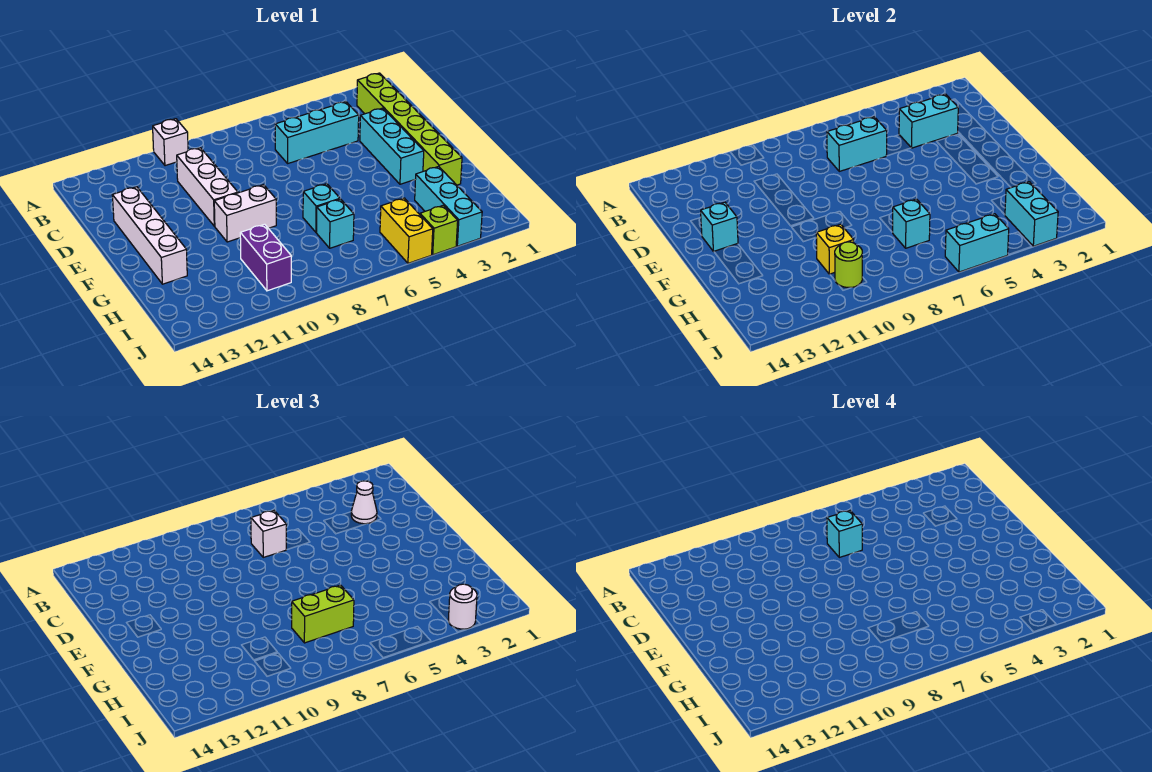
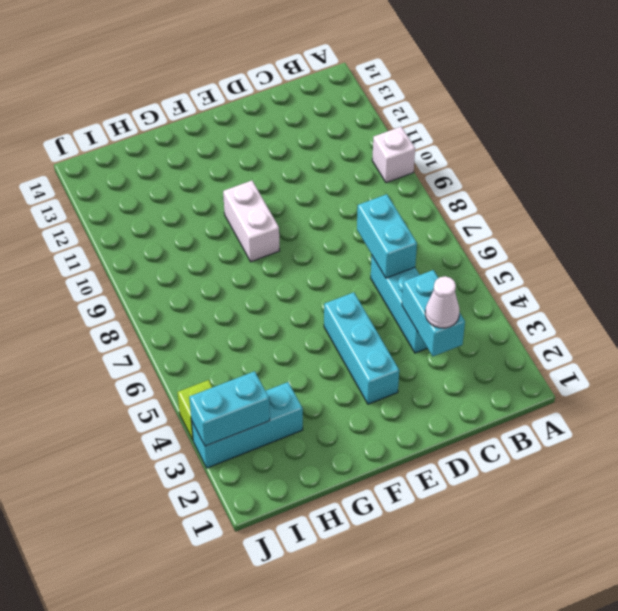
cyan brick E3:E5 level 1 -> cyan brick D3:F3 level 1
none -> lime brick B2:G2 level 1
none -> white brick C10:E10 level 1
none -> white brick D13:G13 level 1

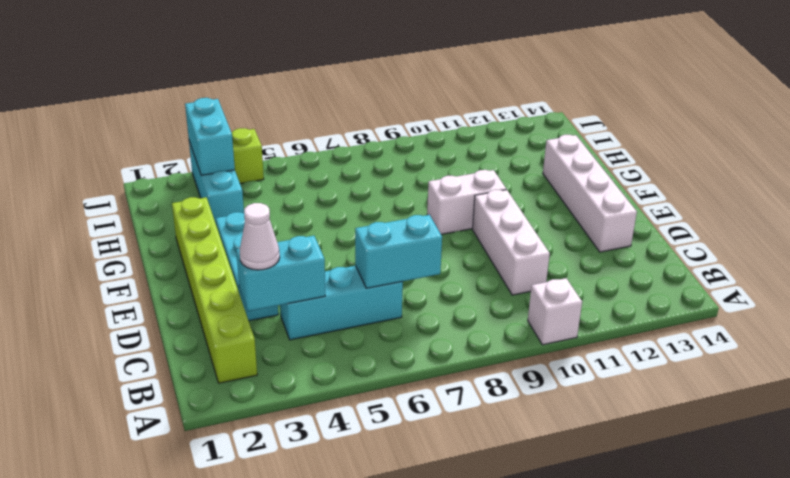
none -> cyan brick G7 level 1
none -> cyan brick H7 level 1
none -> purple brick H10:I10 level 1

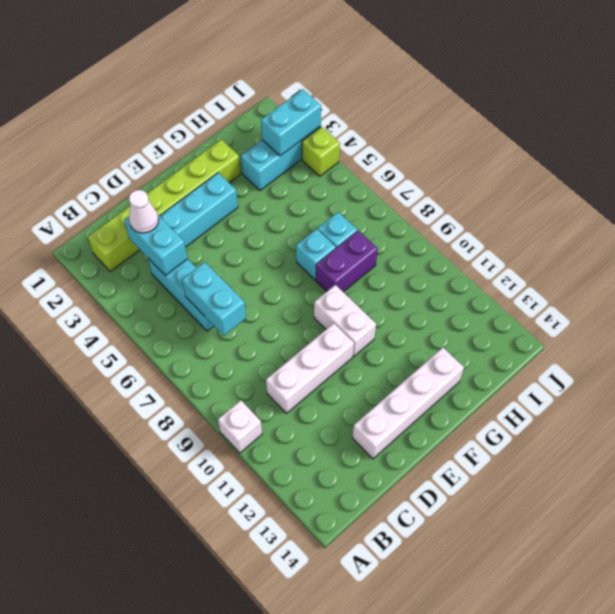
purple brick G8:H8 level 1 -> purple brick H10:I10 level 1
none -> yellow brick I5:J5 level 1
none -> cyan brick E13 level 2
none -> cyan brick H7 level 2

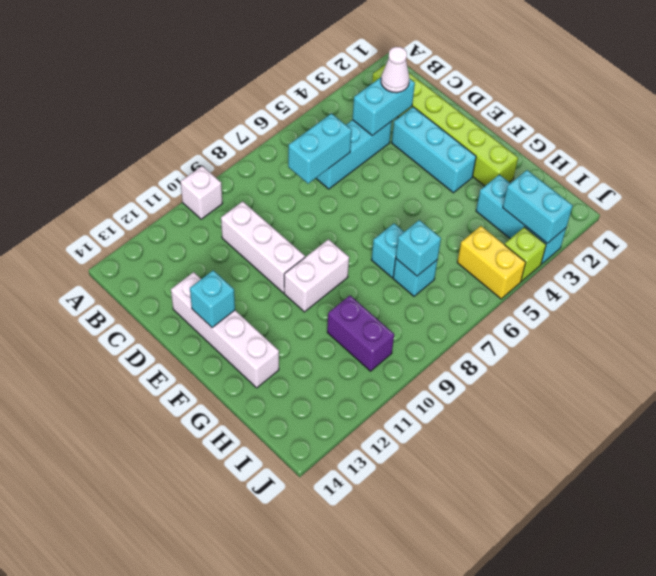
none -> yellow brick H10 level 2
none -> lime round brick I10 level 2
none -> cyan brick J5:J6 level 2

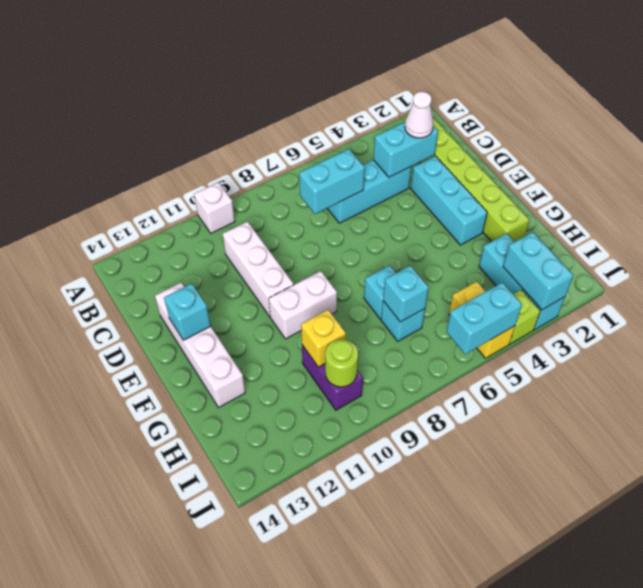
none -> white brick C7 level 3
none -> lime brick H7:H8 level 3
none -> white round brick J3 level 3

